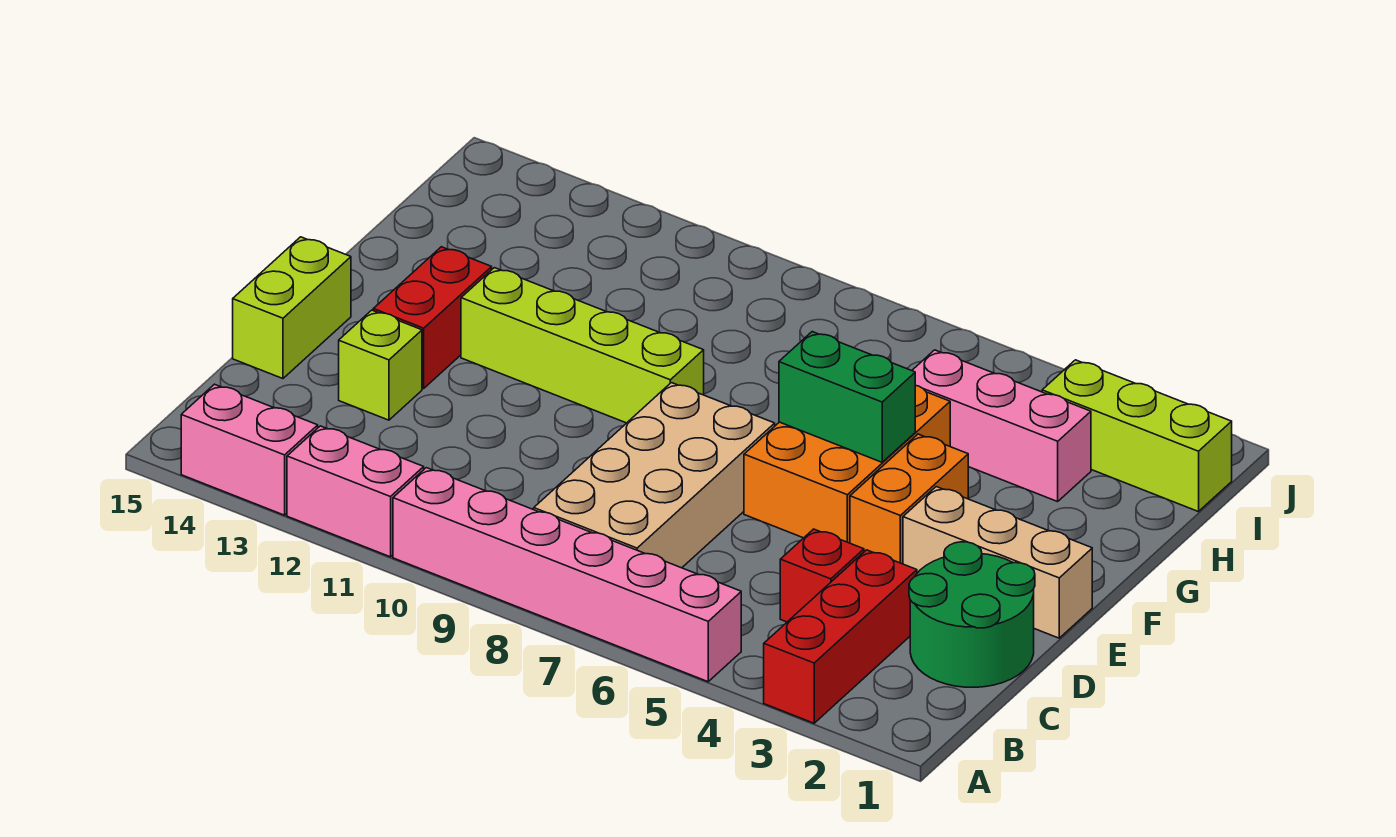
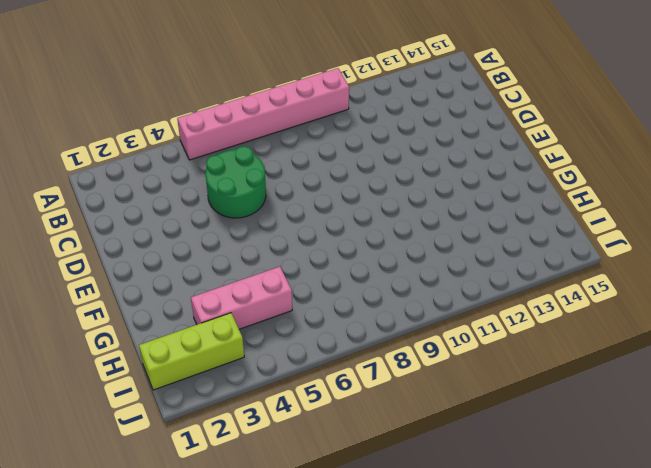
green round brick C5:D6 level 1 -> green round brick C1:D2 level 1
none -> red brick A3:C3 level 1
none -> pink brick A11:A12 level 1
none -> pink brick A13:A14 level 1

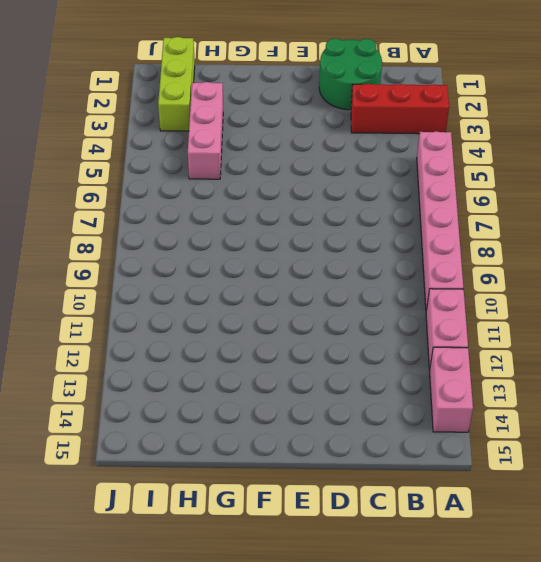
none -> tan brick B7:E8 level 1
none -> red brick C4 level 1
none -> lime brick D13 level 1

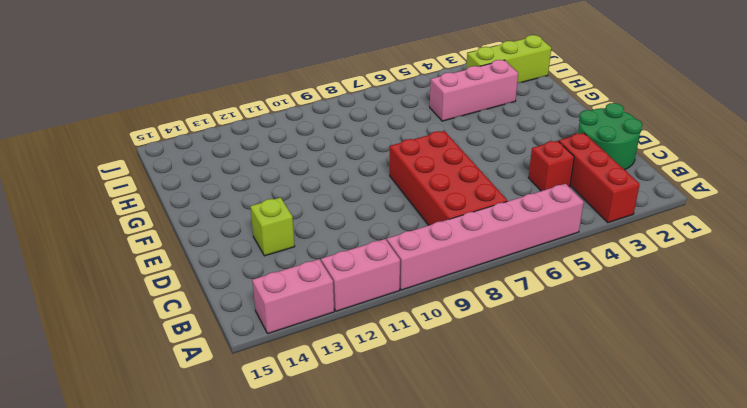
red brick B7:E8 level 1 -> tan brick B7:E8 level 1
none -> lime brick D15:E15 level 1
none -> tan brick E1:E3 level 1
none -> orange brick E4:F4 level 1

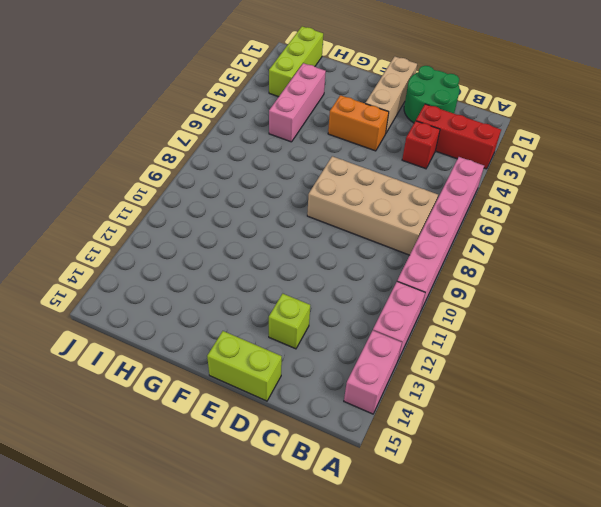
none -> orange brick E5:G6 level 1
none -> red brick E13:F13 level 1
none -> lime brick F9:F12 level 1

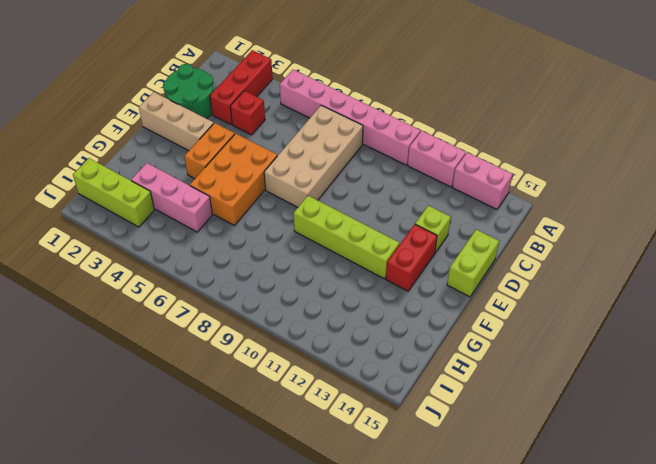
none -> green brick F5:F6 level 2

